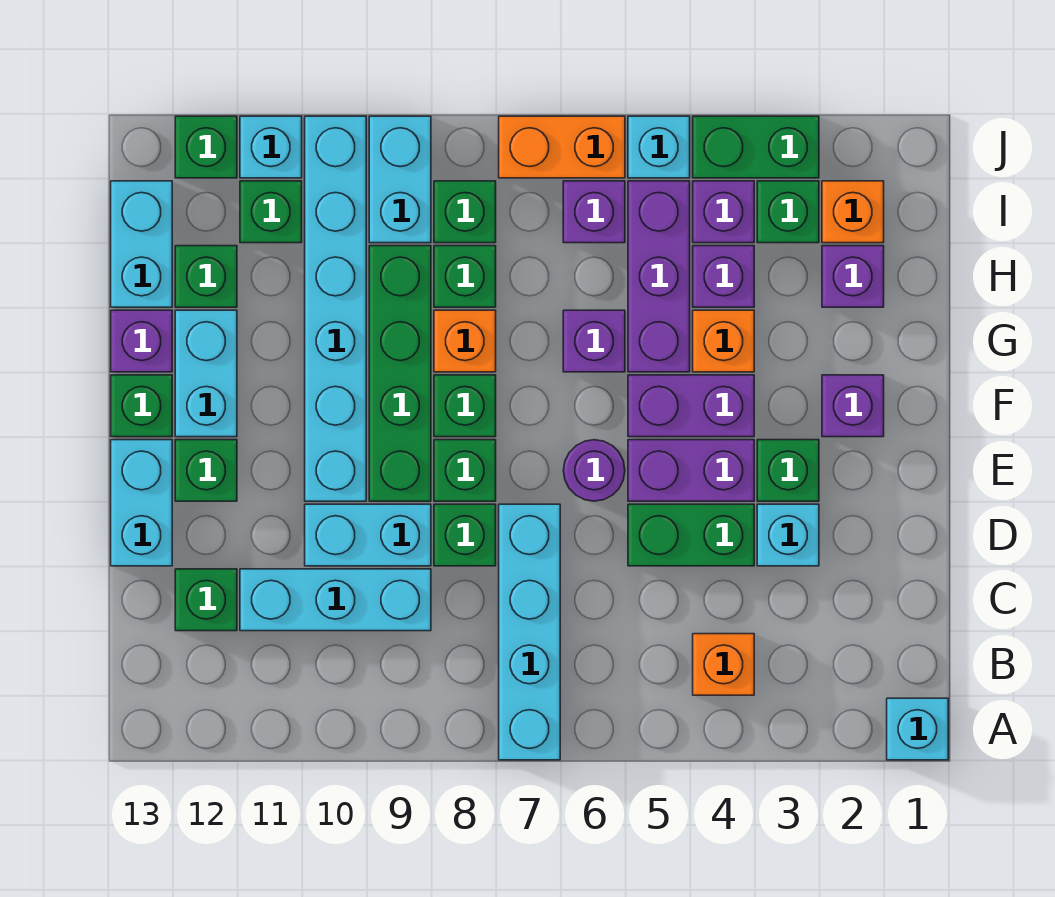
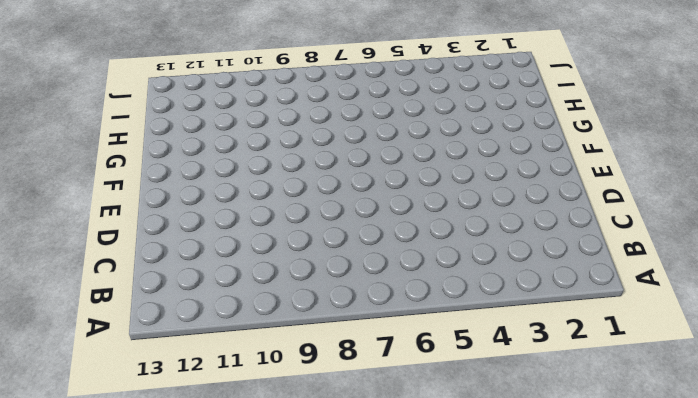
none -> cyan brick A1 level 1
none -> cyan brick A7:D7 level 1
none -> orange brick B4 level 1
none -> cyan brick C9:C11 level 1

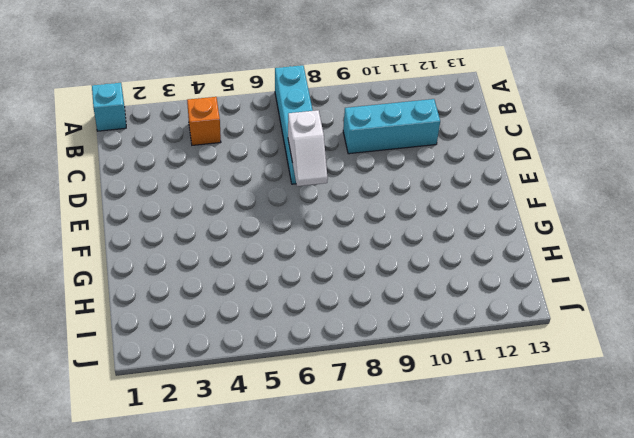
white slope D7:E7 level 2 top D -> none
none -> green brick C12 level 1
none -> cyan brick D3 level 1
none -> green brick D4:D5 level 1
none -> green brick D8 level 1

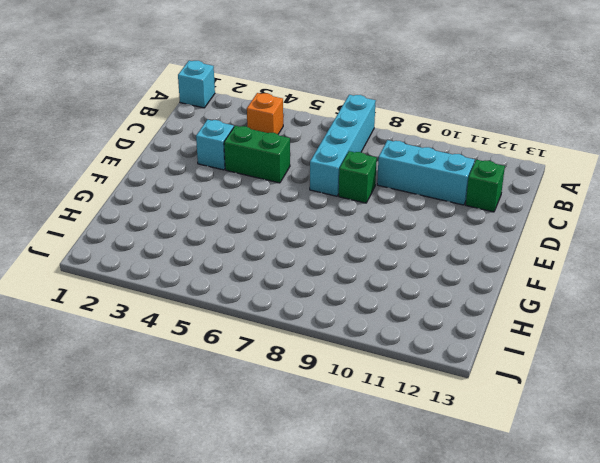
none -> cyan brick D9:D10 level 1
none -> cyan brick D13:E13 level 1
none -> green brick E3 level 1
none -> purple brick E4:E5 level 1

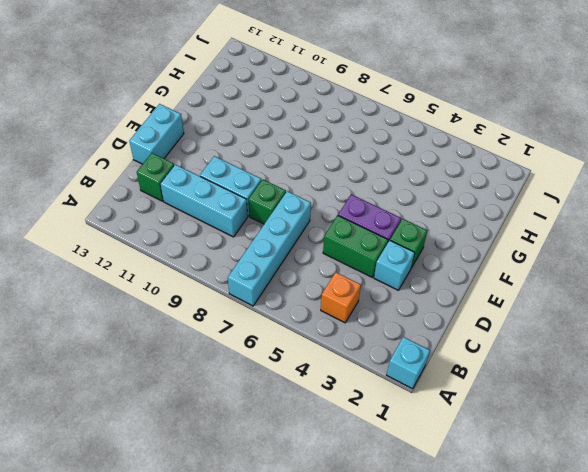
none -> purple round brick E6 level 1
none -> green brick E8 level 1
none -> green brick E9:H9 level 1
none -> cyan brick E10:J10 level 1

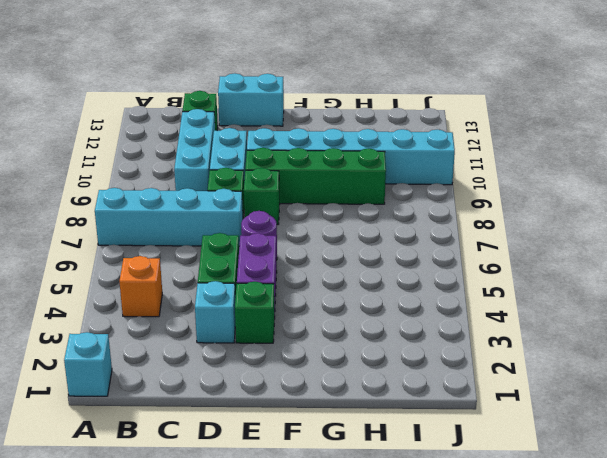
none -> green brick E12 level 1
none -> purple brick F2 level 1
none -> purple brick F4:F5 level 1
none -> green brick F8 level 1

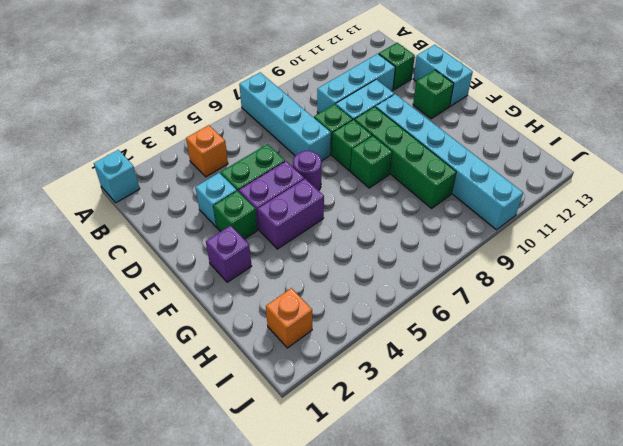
none -> cyan brick F12:G12 level 1
none -> green brick F13 level 1
none -> orange brick G4 level 1
none -> purple brick G5:I5 level 1

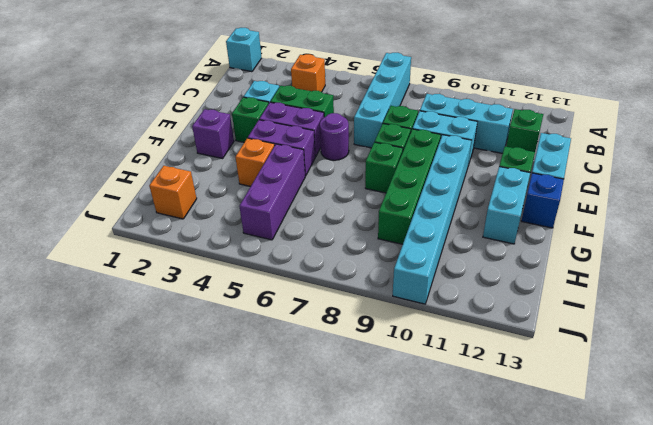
blue brick F13 level 1 -> green brick F13 level 1
none -> purple brick G6 level 1
none -> orange brick G8 level 1
none -> purple brick G13 level 1
none -> purple brick H2 level 1

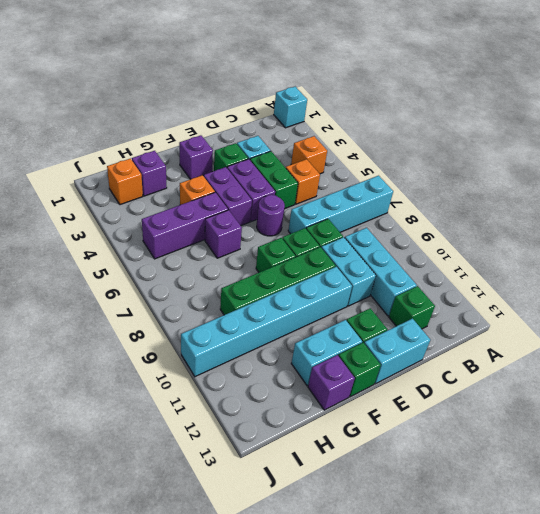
orange brick C5 level 1 -> orange brick G8 level 1
none -> purple brick H4 level 1
none -> green brick H8 level 1
none -> green brick H12 level 1
none -> cyan brick H13:I13 level 1

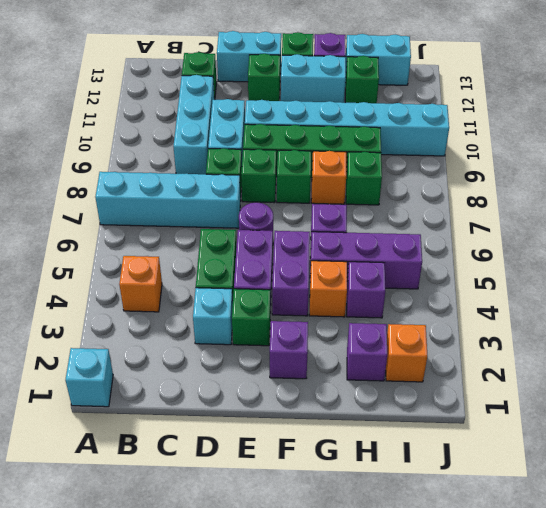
none -> green brick I3 level 1
none -> purple brick I4 level 1
none -> purple brick I6 level 1
none -> green brick I8 level 1

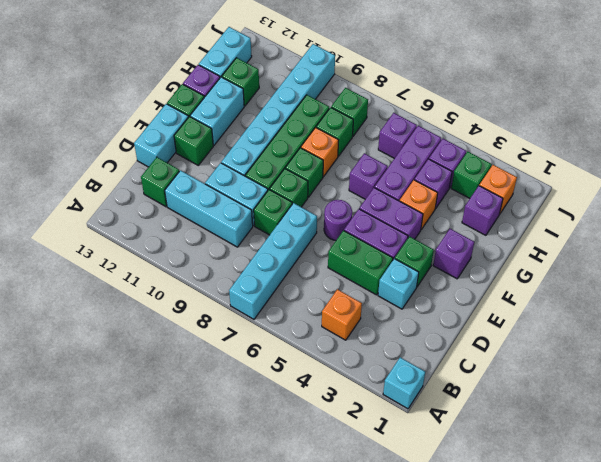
none -> cyan brick I9:J9 level 1
none -> green brick I11 level 1
none -> green brick J3:J4 level 1
none -> cyan brick J5 level 1

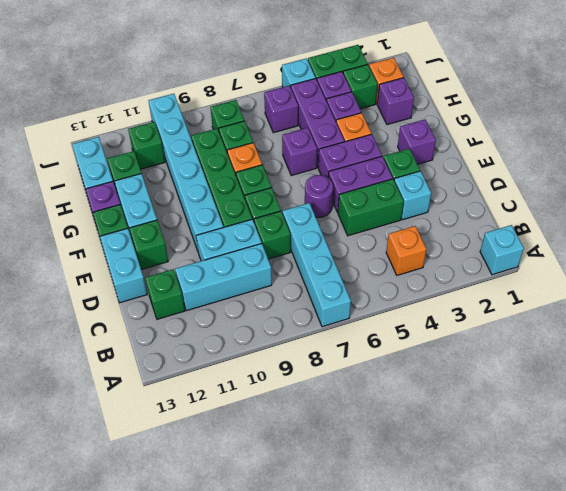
none -> cyan brick I9:J9 level 1
none -> orange brick J6:J7 level 1
none -> cyan brick J11 level 1
none -> green brick J12 level 1

